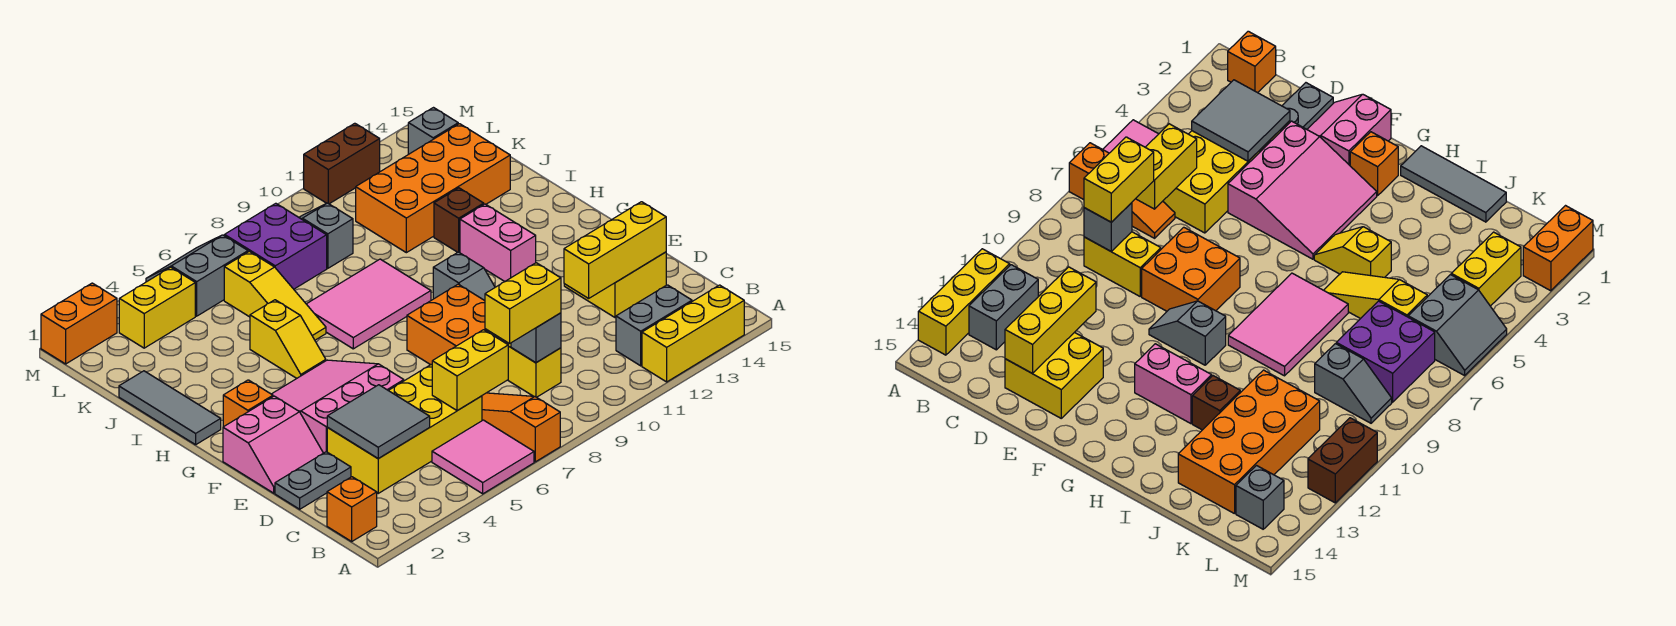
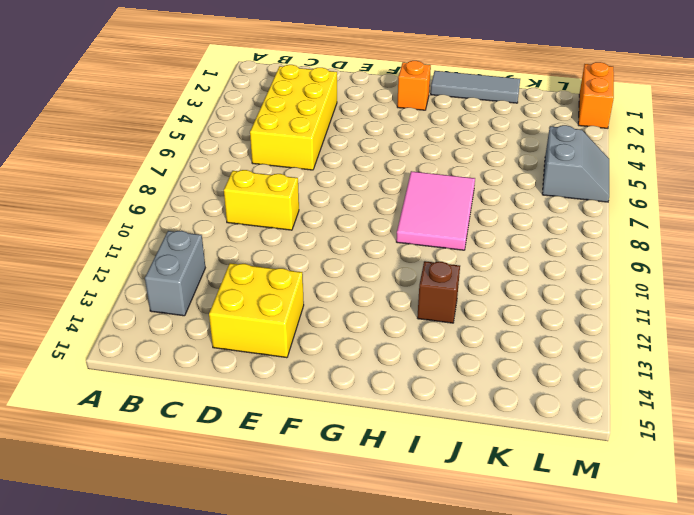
none -> pink tile A5:B6 level 1
none -> orange slope A7:C7 level 1 top A
none -> yellow brick A12:A14 level 1
none -> orange brick B1 level 1

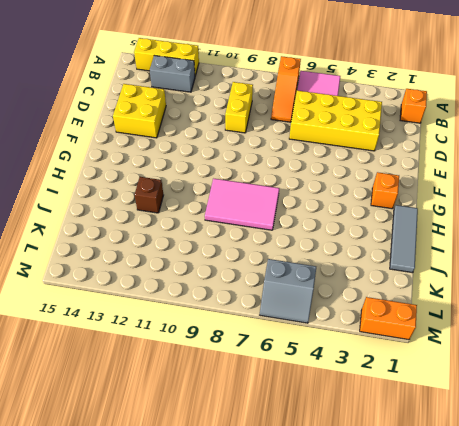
none -> grey plate D1:D2 level 1
none -> pink slope E1:F2 level 1 top F
none -> pink slope E3:G5 level 1 top E
none -> orange brick E8:F9 level 1

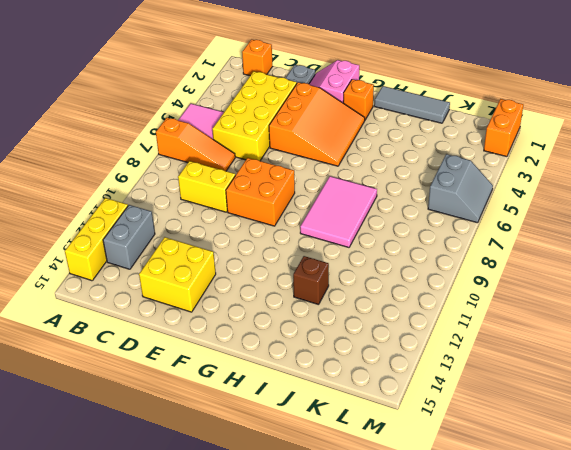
orange slope E3:G5 level 1 top E -> pink slope E3:G5 level 1 top E
none -> grey slope F10:G10 level 1 top G
none -> pink brick G12:H12 level 1
none -> yellow slope H5:I5 level 1 top I
none -> yellow slope I6:K6 level 1 top K

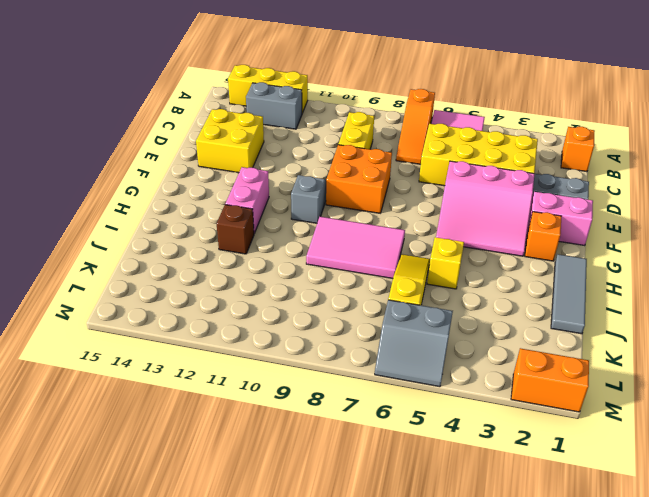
none -> orange brick J11:K14 level 1
none -> purple brick K7:L8 level 1
none -> grey slope K9:L9 level 1 top K
none -> yellow brick L3:L4 level 1

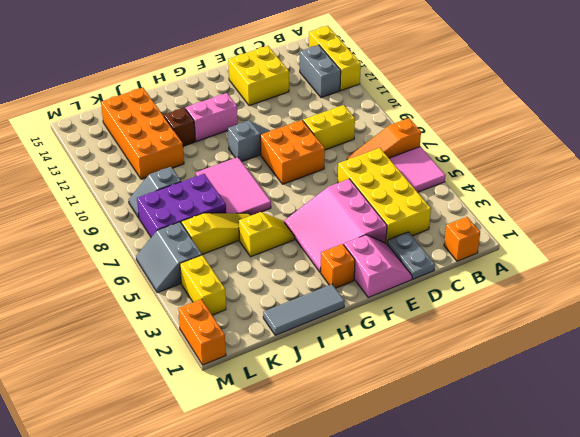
purple brick J7:L8 level 1 -> purple brick K7:L8 level 1
none -> grey brick L14 level 1
none -> brown brick M11:M12 level 1
none -> grey tile C3:D4 level 2
none -> yellow brick C6:C7 level 2

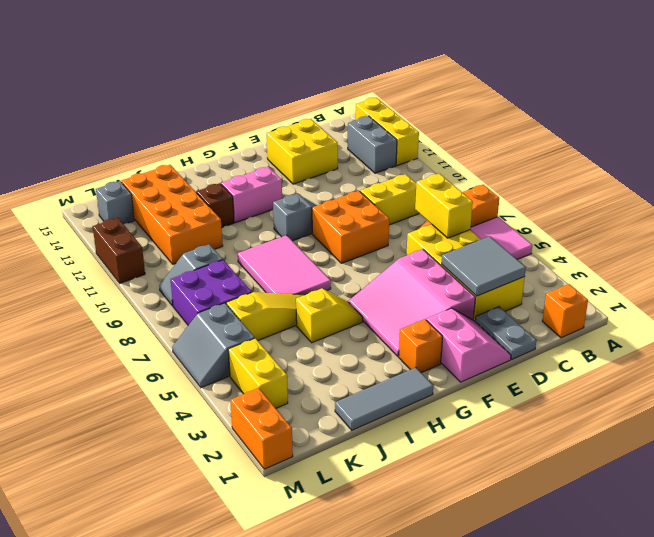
none -> grey brick C9 level 2
none -> yellow brick D12:D14 level 2
none -> yellow brick C8:C9 level 3

